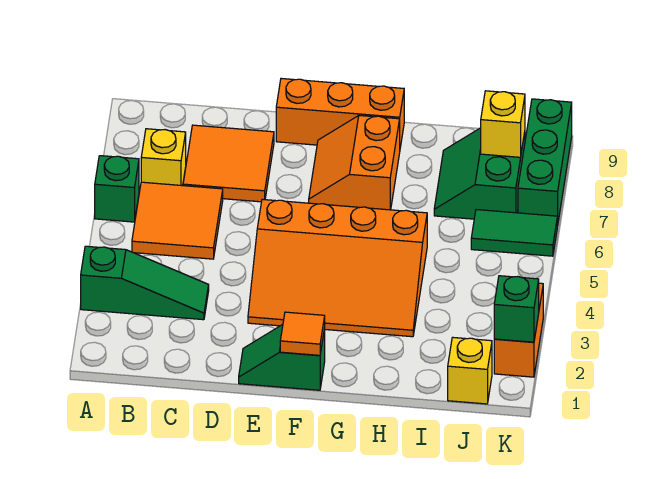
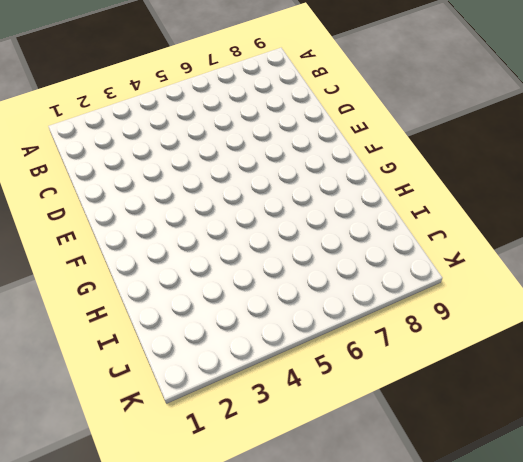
none -> green slope A3:C3 level 1 top A
none -> green brick A6 level 1
none -> orange tile B5:C6 level 1

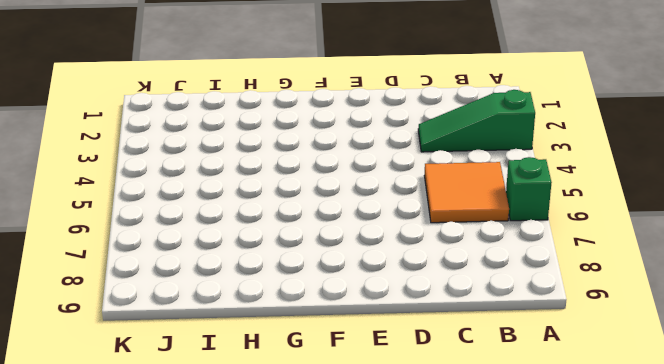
none -> yellow brick B7 level 1
none -> orange tile C7:D8 level 1
none -> green slope E1:F1 level 1 top F

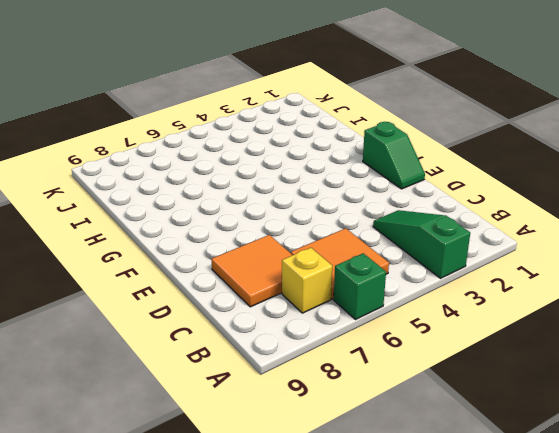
none -> orange slope E3:H5 level 1 top 5
none -> orange brick E9:G9 level 1
none -> orange slope F7:G8 level 1 top G

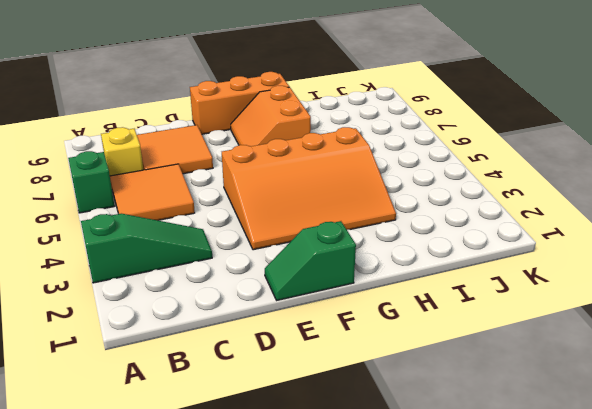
none -> green slope I7:J8 level 1 top J
none -> yellow brick J1 level 1
none -> green tile J6:K6 level 1

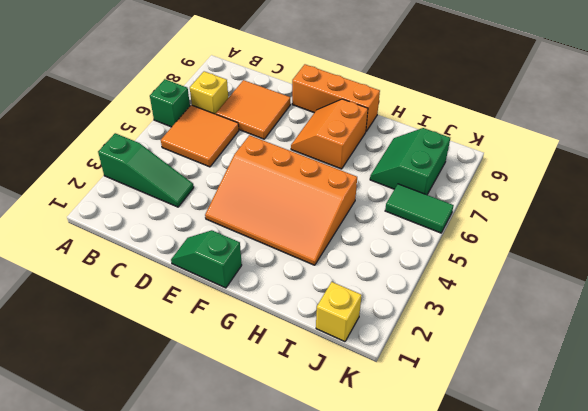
none -> orange brick K2:K3 level 1
none -> green brick K7:K9 level 1
none -> orange tile F1 level 2

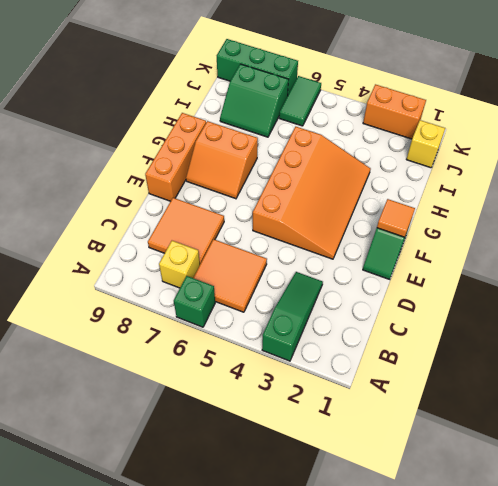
none -> yellow brick J8 level 2
none -> green brick K2 level 2

